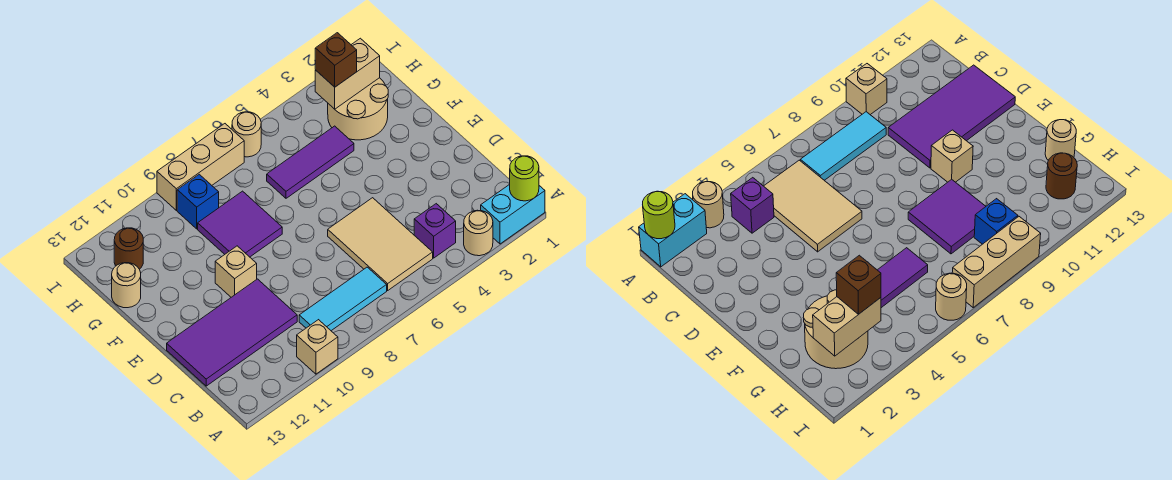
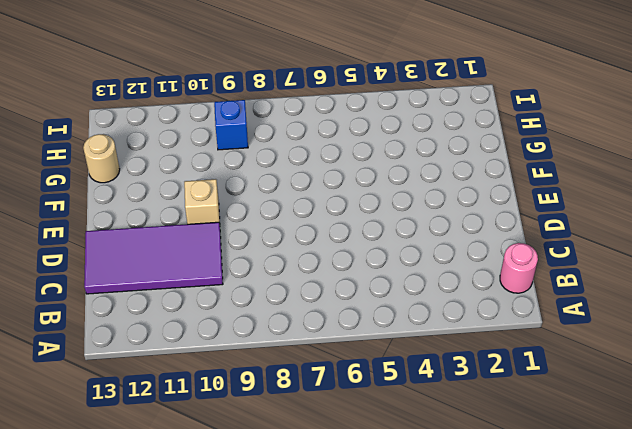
pink round brick B1 level 1 -> none
none -> cyan brick A1:A2 level 1
none -> tan round brick A3 level 1
none -> tan brick A10 level 1

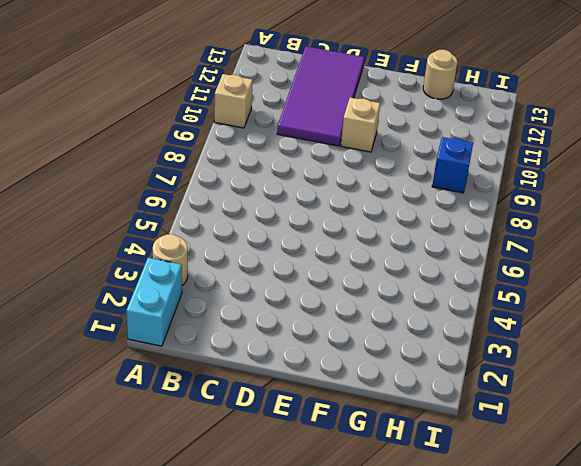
none -> purple brick B4 level 1
none -> tan tile B5:D6 level 1
none -> cyan tile B7:B9 level 1

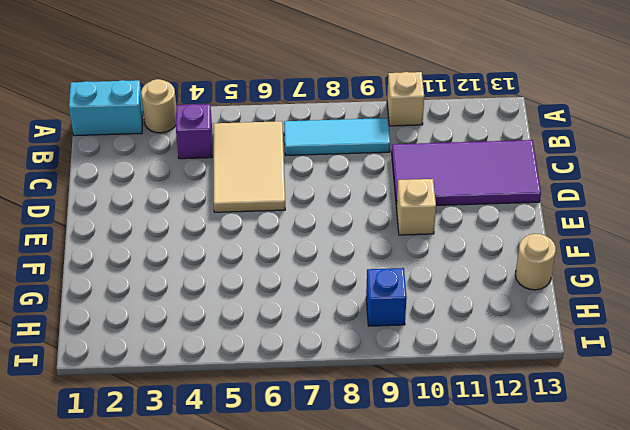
none -> purple tile F8:G9 level 1
none -> tan round brick G2:H3 level 1
none -> purple tile G4:G6 level 1

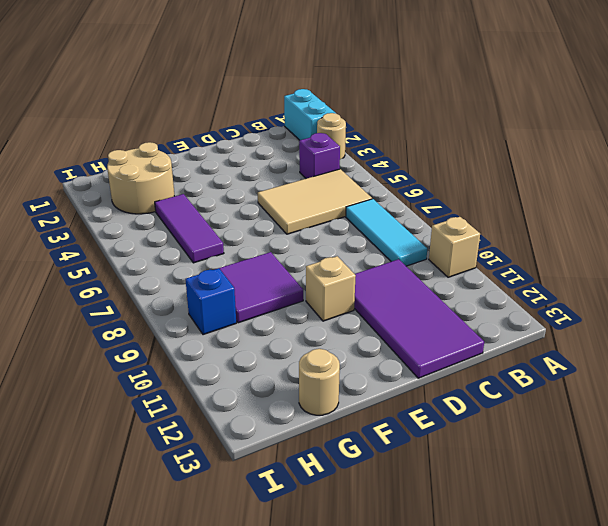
none -> brown round brick H12 level 1
none -> tan round brick I6 level 1
none -> tan brick I7:I9 level 1

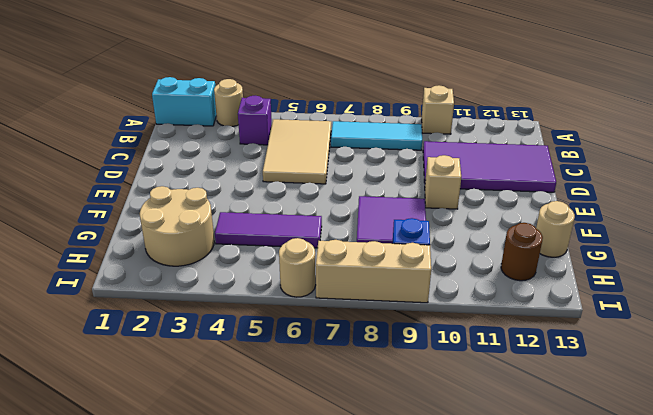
none -> lime round brick A1 level 2
none -> tan brick H2:H3 level 2
none -> brown brick H3 level 3

